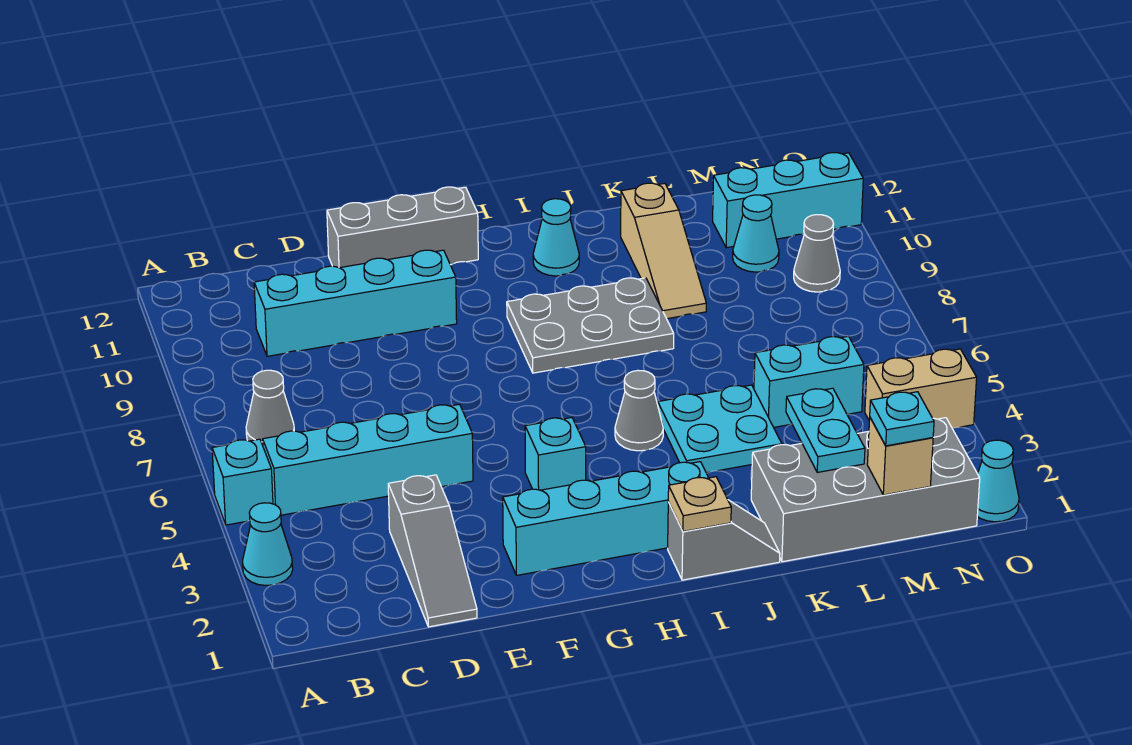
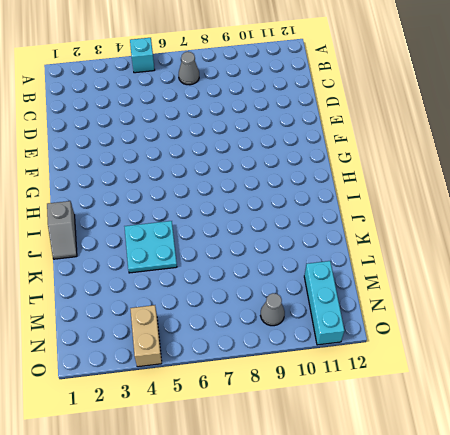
none -> cyan cone A3 level 1
none -> cyan brick B5:E5 level 1
none -> cyan brick C10:F10 level 1

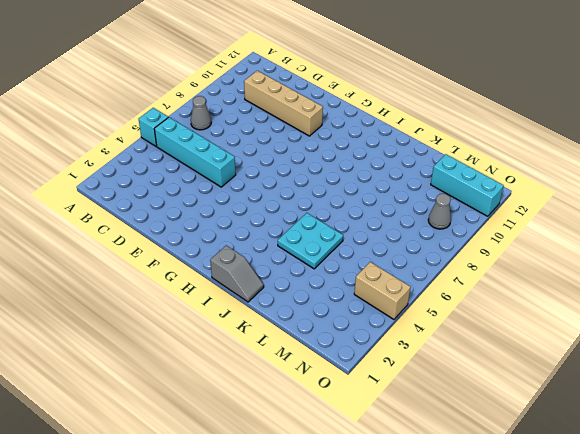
tan brick C10:F10 level 1 -> cyan brick C10:F10 level 1
none -> cyan cone A3 level 1
none -> grey slope D1:D3 level 1 top 3
none -> grey brick E12:G12 level 1

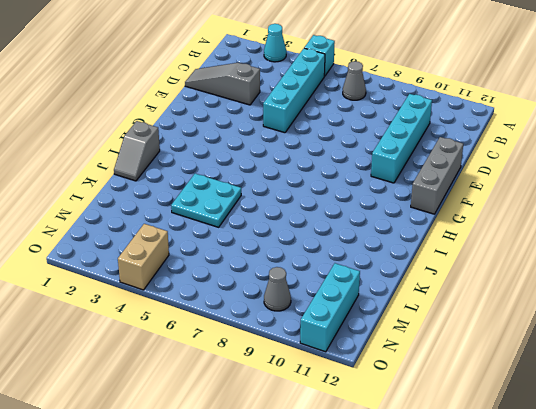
none -> cyan brick F2:I2 level 1
none -> cyan brick G4 level 1
none -> grey plate H8:J9 level 1

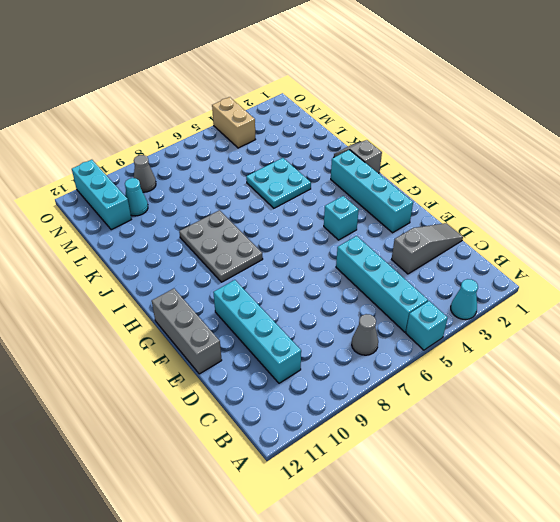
none -> grey cone I5 level 1
none -> cyan cone I11 level 1
none -> grey brick K1:N2 level 1

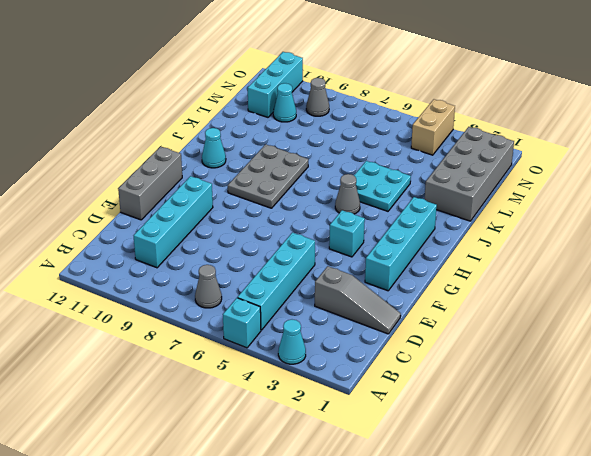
none -> grey slope I1:J1 level 1 top I
none -> tan slope K9:K11 level 1 top 11
none -> cyan brick L5:M5 level 1

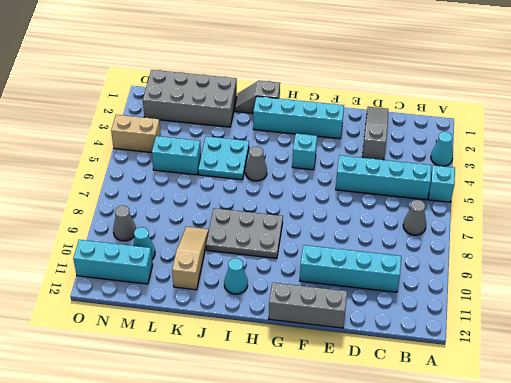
none -> cyan cone O1 level 1
none -> tan plate I1 level 2
none -> cyan plate L2:L3 level 2

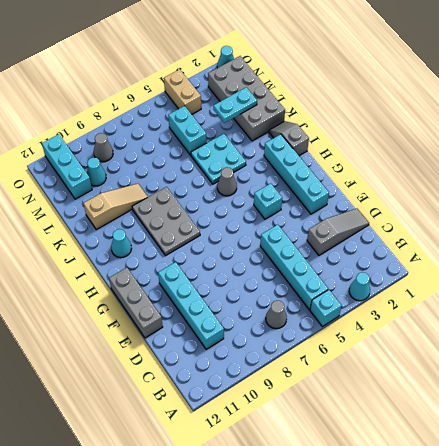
none -> tan plate I1 level 2
none -> tan brick M1 level 2
none -> cyan plate M1 level 3

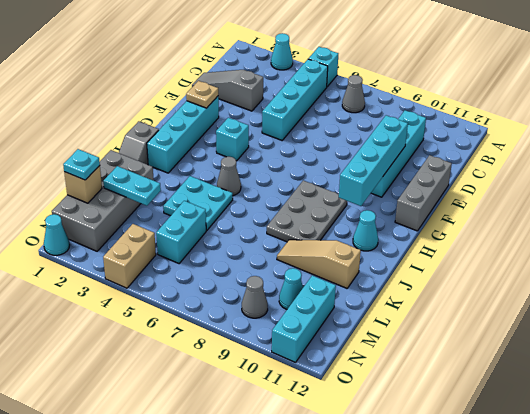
cyan brick E10:H10 level 2 -> none
tan plate F2 level 2 -> tan plate I1 level 2

